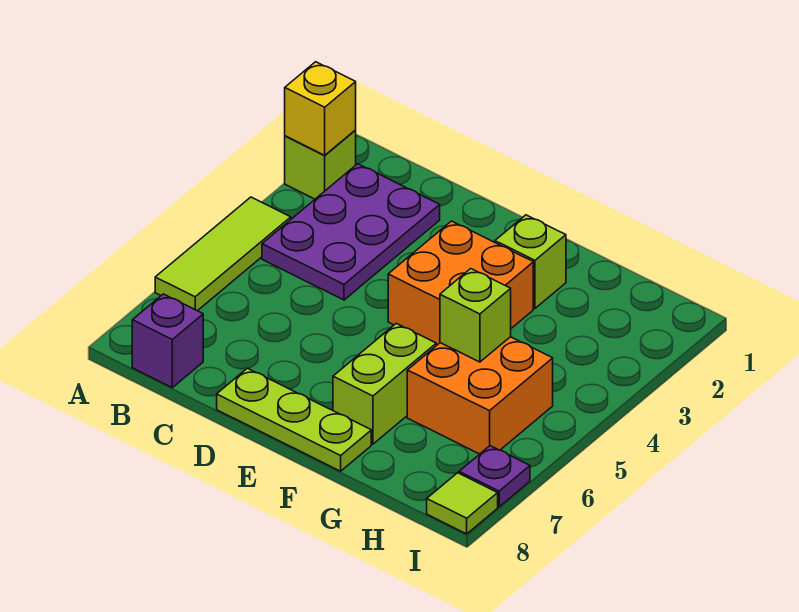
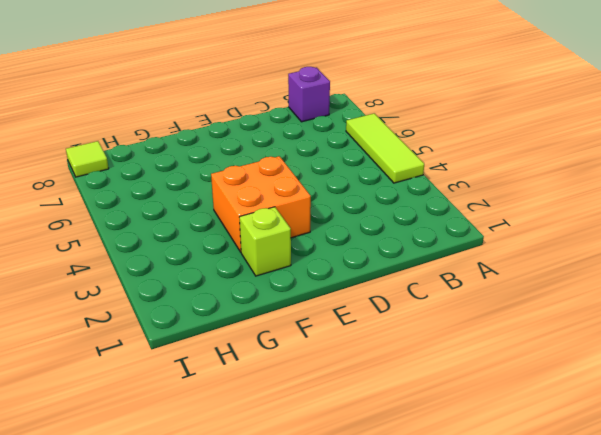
none -> lime brick A2 level 1
none -> purple plate B2:C4 level 1
none -> lime plate D8:F8 level 1

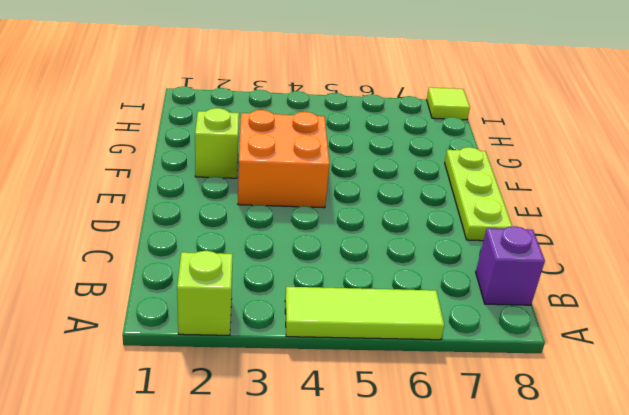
none -> purple plate B2:C4 level 1
none -> lime brick F6:F7 level 1
none -> orange brick G5:H6 level 1

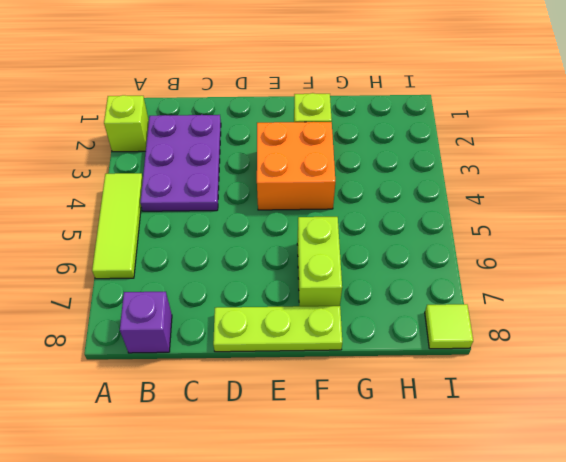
none -> orange brick G5:H6 level 1
none -> purple plate I7 level 1
none -> yellow brick A2 level 2

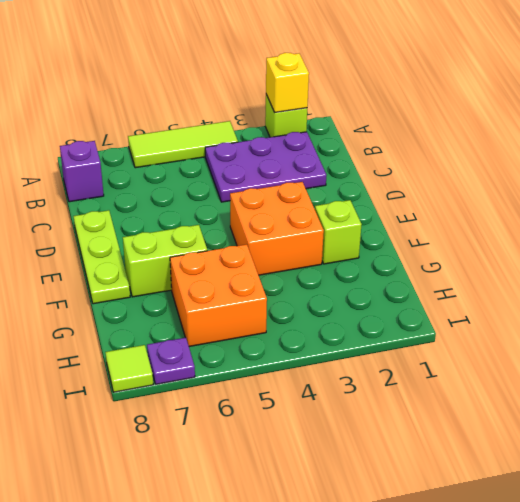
none -> lime brick G5 level 2

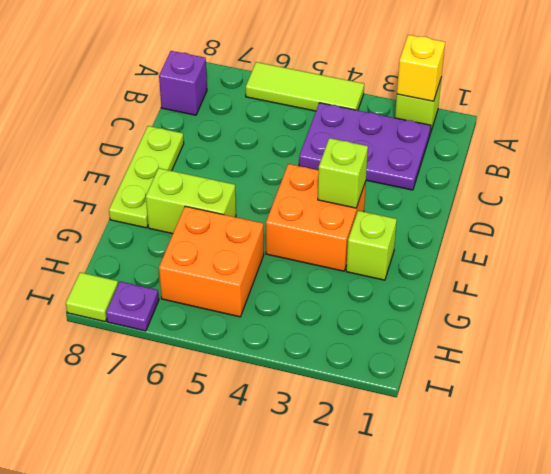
lime brick E3 level 2 -> lime brick G5 level 2

